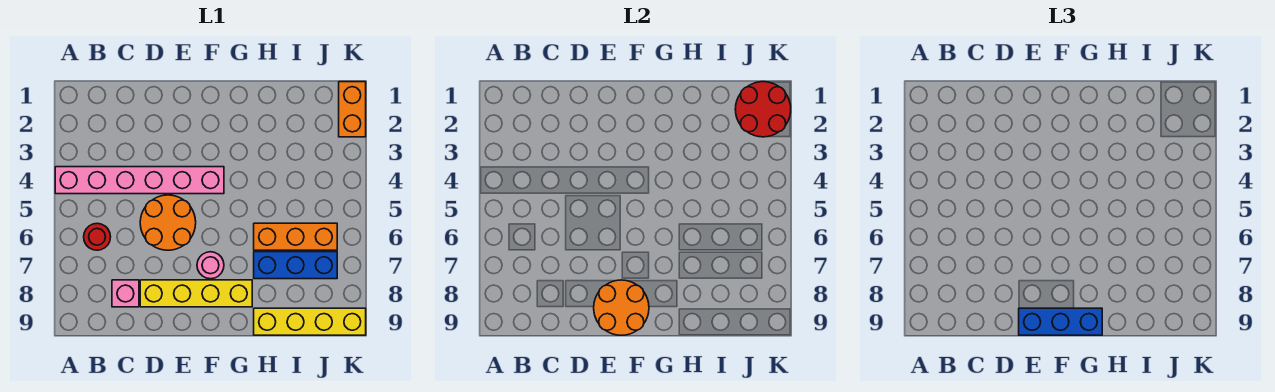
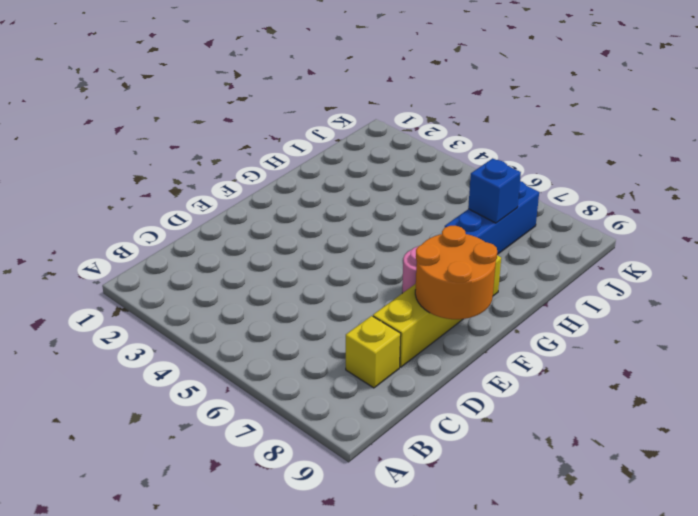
yellow brick C8 level 1 -> pink brick C8 level 1
blue brick I7 level 2 -> none
none -> pink brick A4:F4 level 1
none -> red round brick B6 level 1
none -> orange round brick D5:E6 level 1

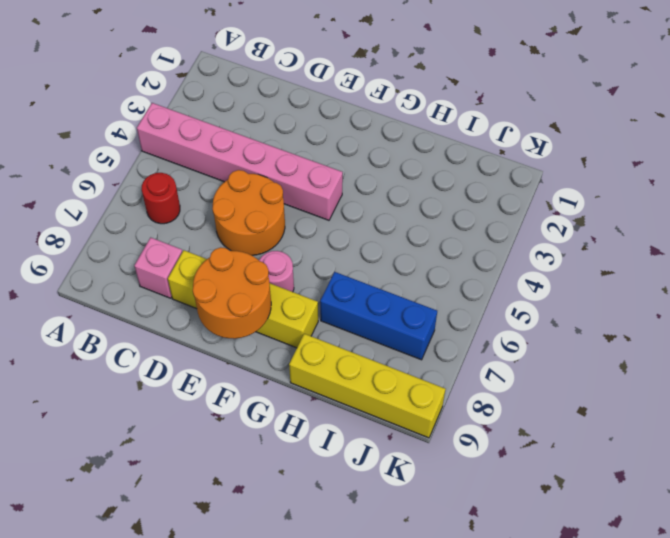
none -> orange brick H6:J6 level 1
none -> orange brick K1:K2 level 1
none -> red round brick J1:K2 level 2

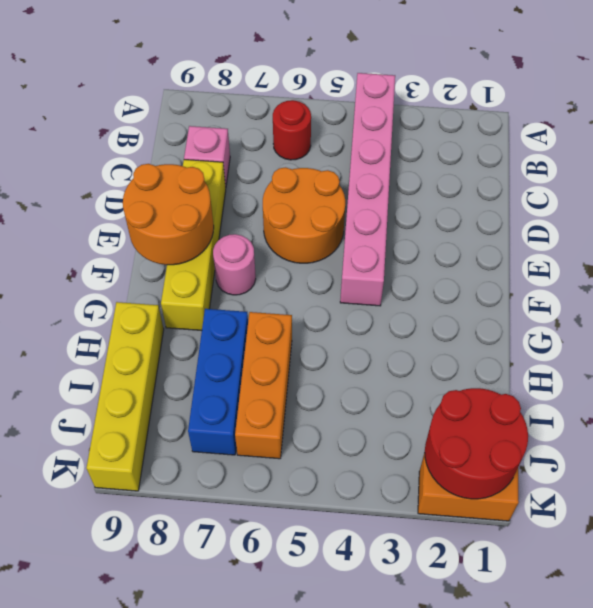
none -> blue brick E9:G9 level 3

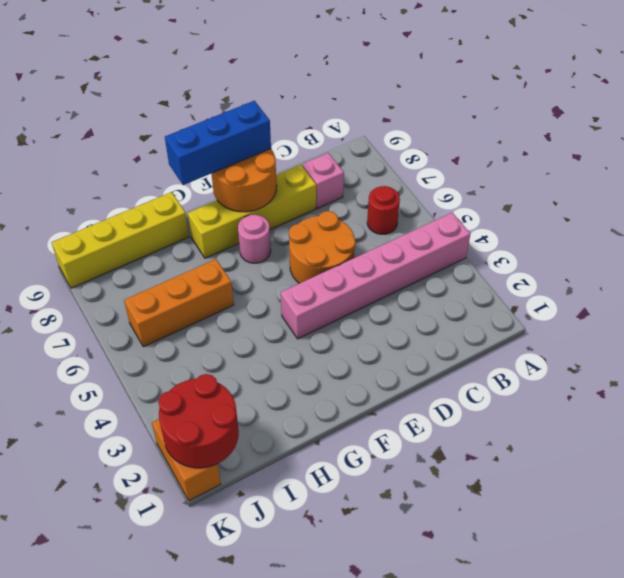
none -> blue brick H7:J7 level 1

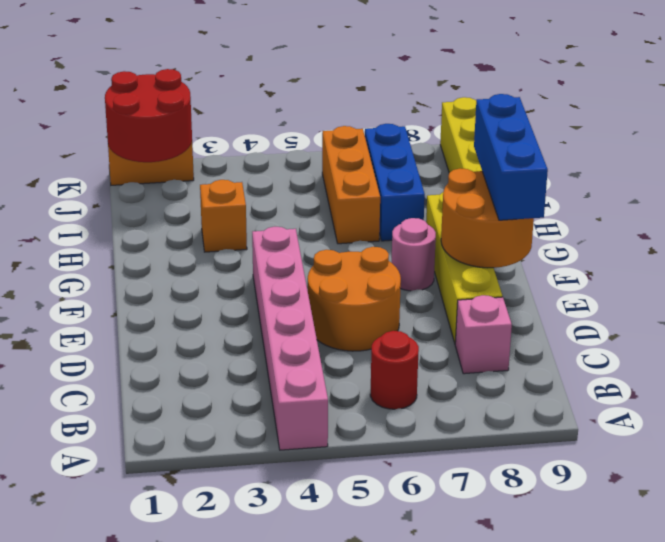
orange brick H3 level 1 -> none

